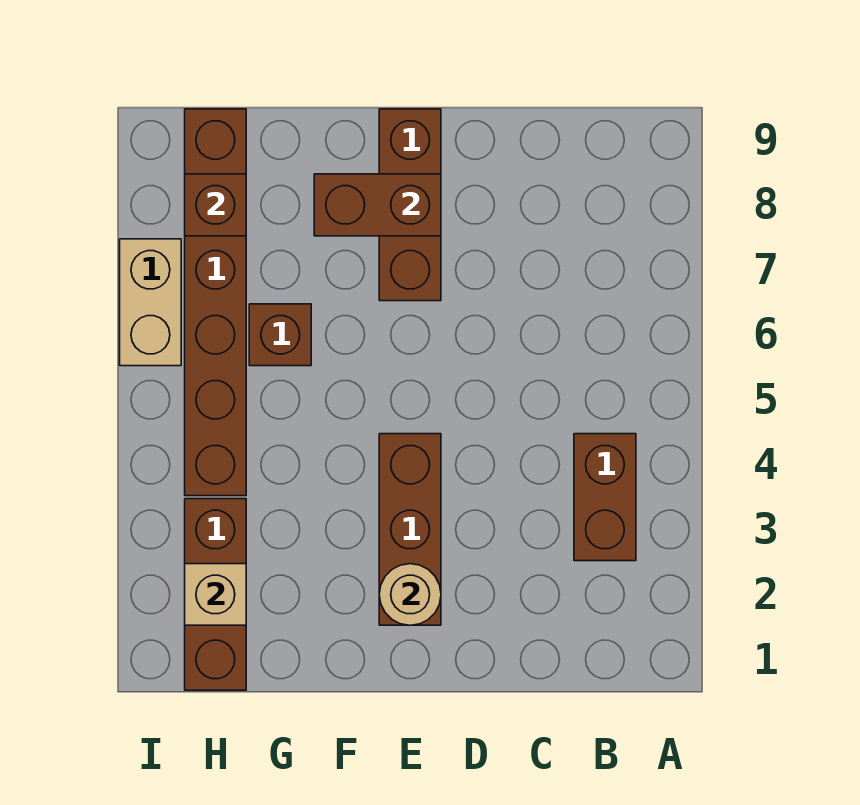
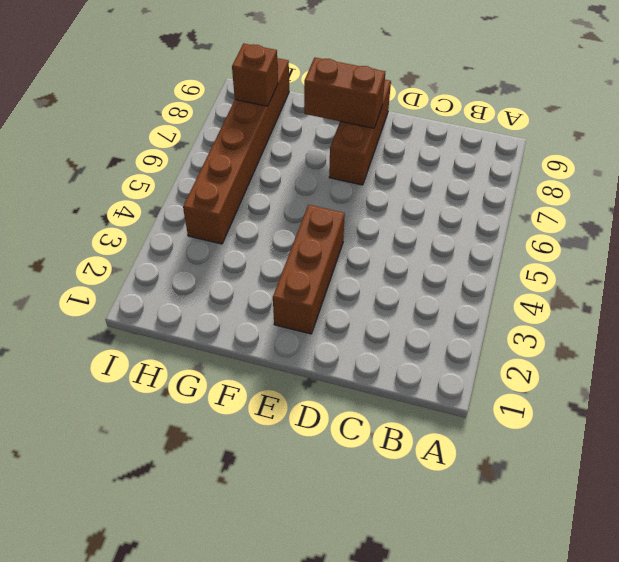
none -> brown brick B3:B4 level 1
none -> brown brick G6 level 1

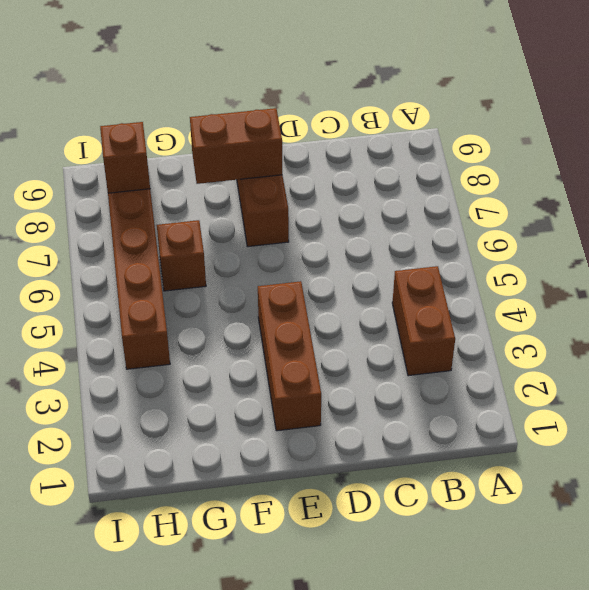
none -> brown brick H1:H3 level 1
none -> tan brick I6:I7 level 1

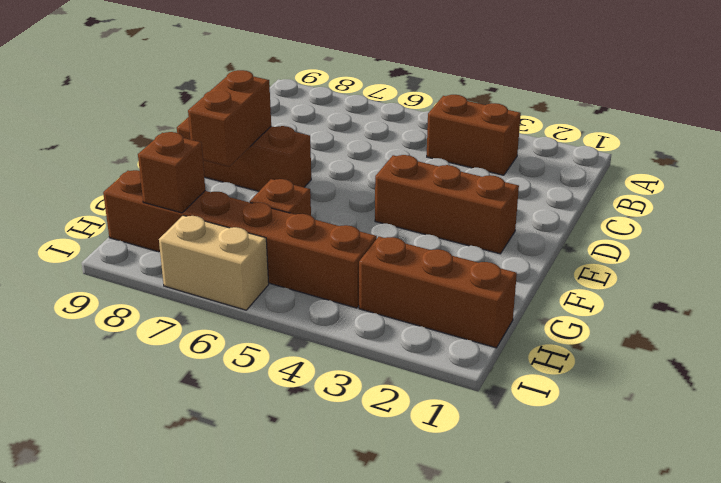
none -> tan round brick E2 level 2
none -> tan brick H2 level 2

